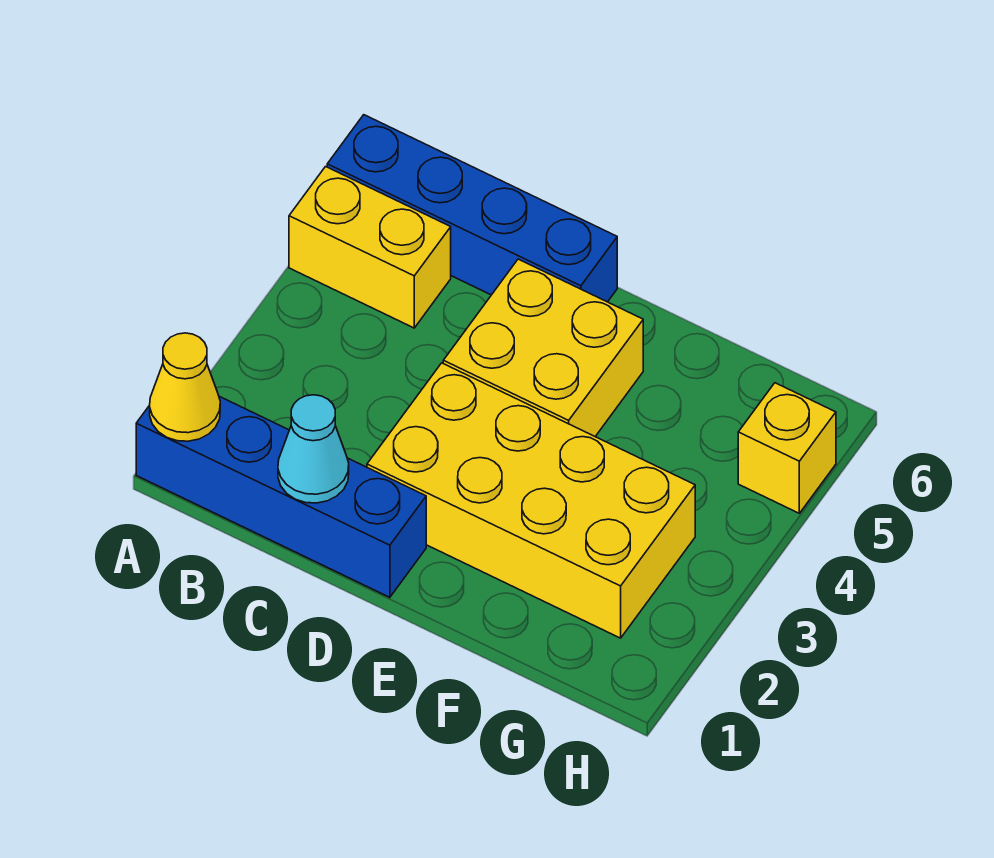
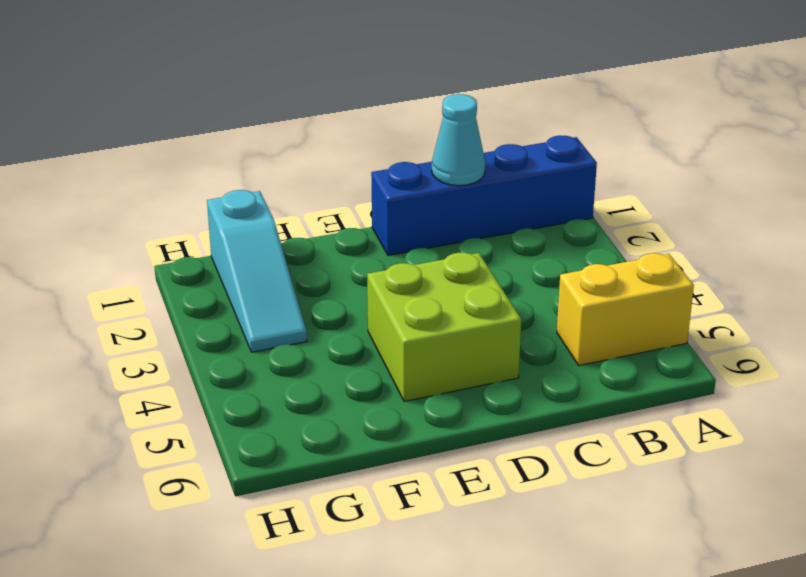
lime brick D4:E5 level 1 -> yellow brick D4:E5 level 1
cyan slope G1:G3 level 1 top 1 -> yellow brick D2:G3 level 1
none -> blue brick A6:D6 level 1
none -> yellow brick H5 level 1

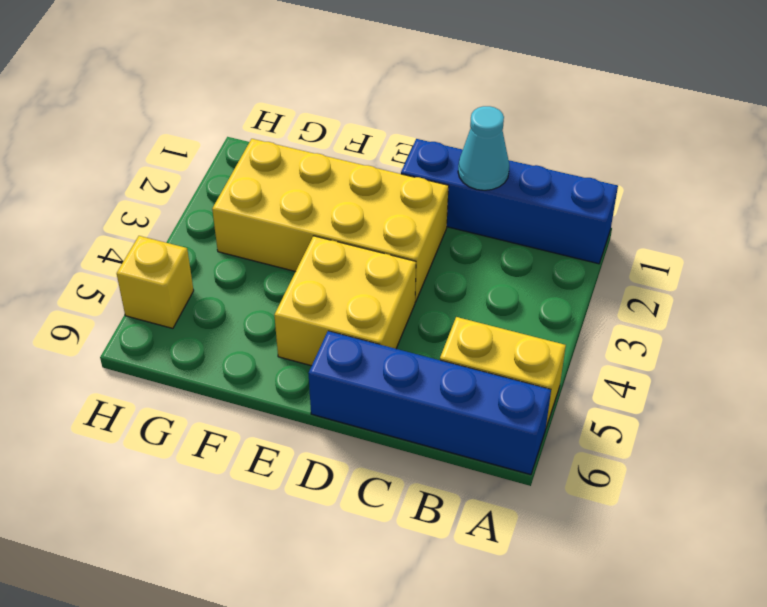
none -> yellow cone A1 level 2

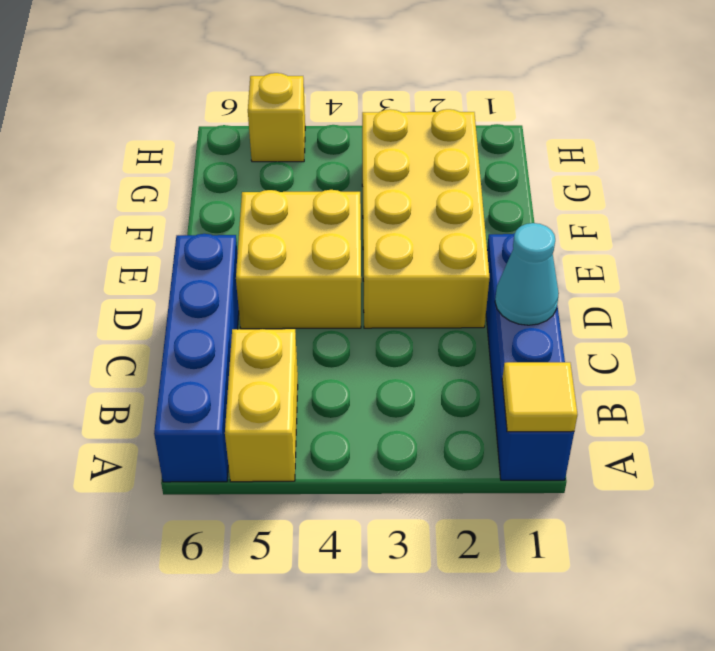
yellow tile A1 level 2 -> yellow cone A1 level 2

